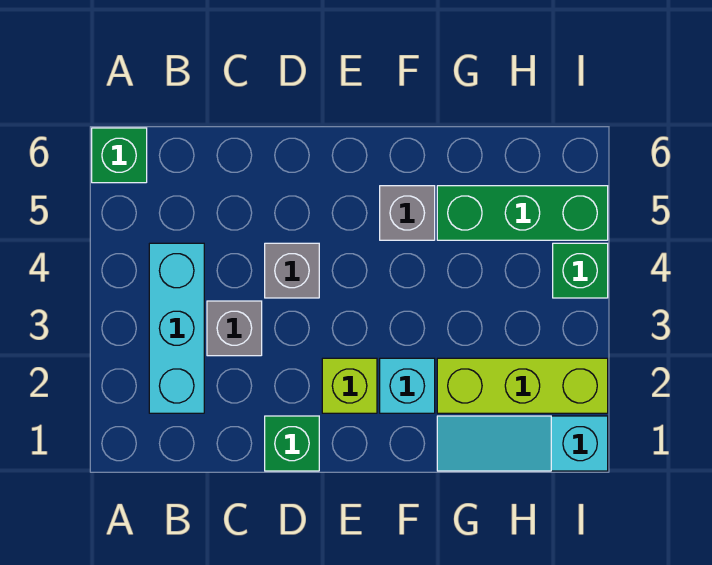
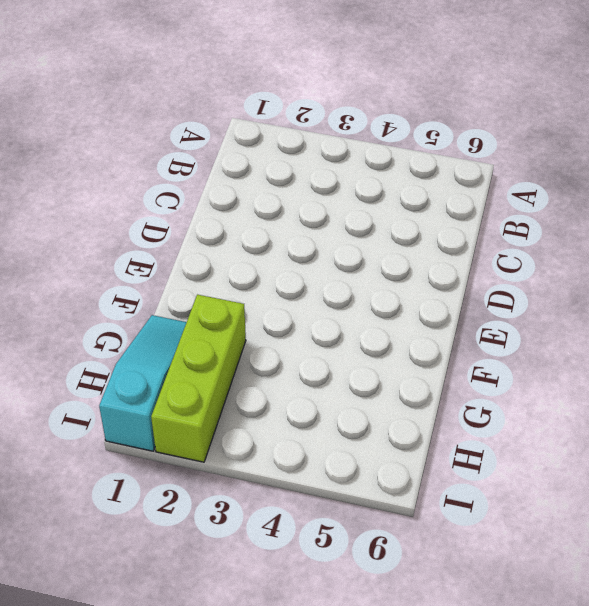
none -> green brick A6 level 1
none -> cyan brick B2:B4 level 1
none -> grey brick C3 level 1

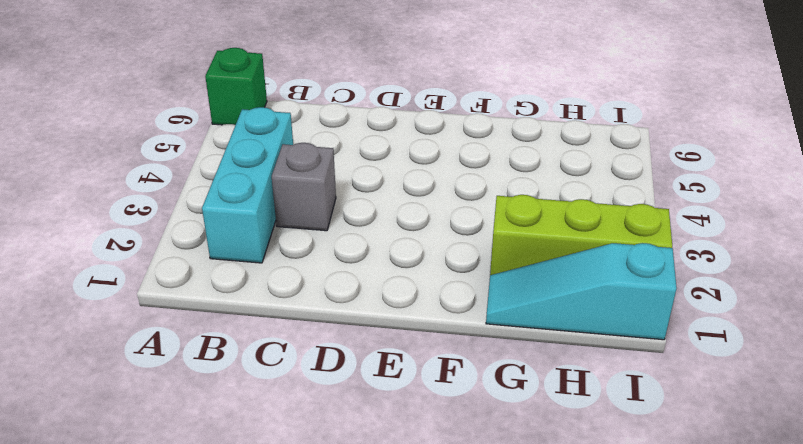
none -> green brick D1 level 1
none -> grey brick D4 level 1
none -> lime brick E2 level 1

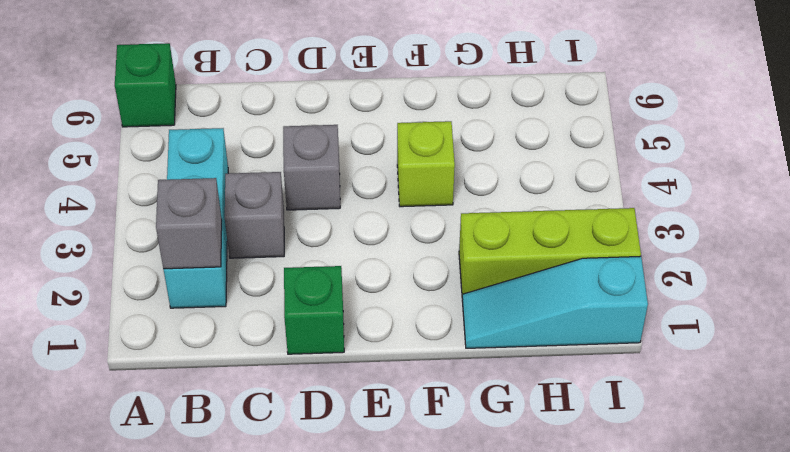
grey brick B2 level 2 -> grey brick F5 level 1
lime brick F4 level 1 -> lime brick E2 level 1
none -> cyan brick F2 level 1
none -> green brick G5:I5 level 1
none -> green brick I4 level 1

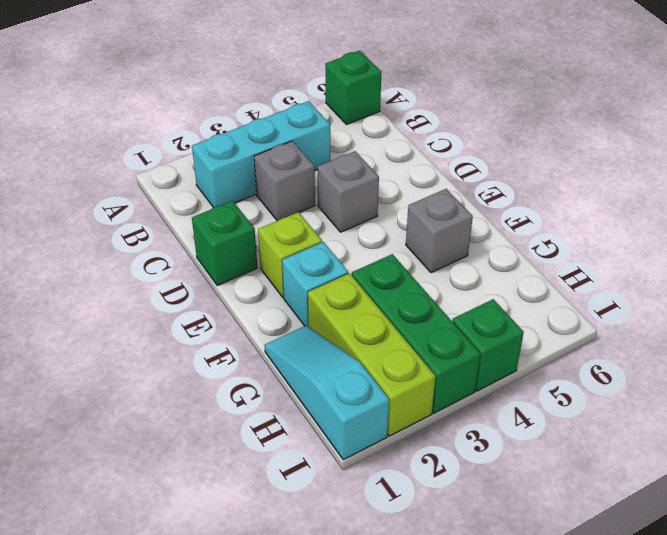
green brick G3:I3 level 1 -> green brick G5:I5 level 1

